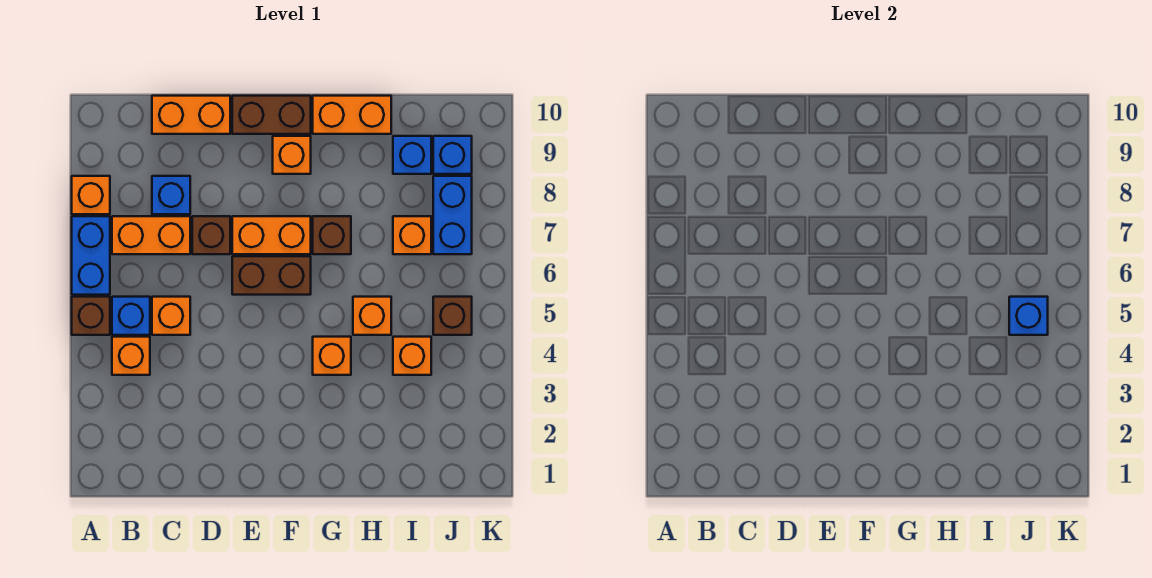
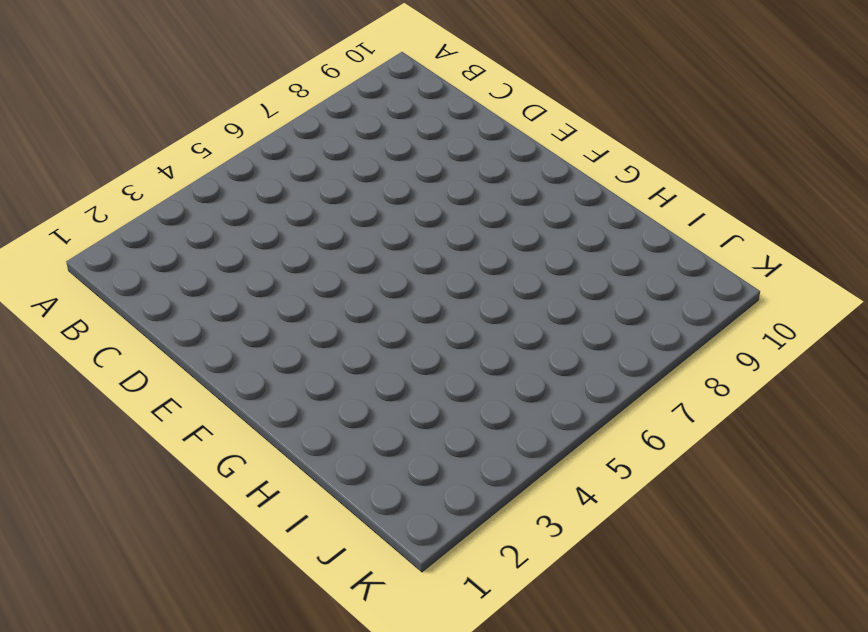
none -> brown brick A5 level 1
none -> blue brick A6:A7 level 1
none -> orange brick A8 level 1

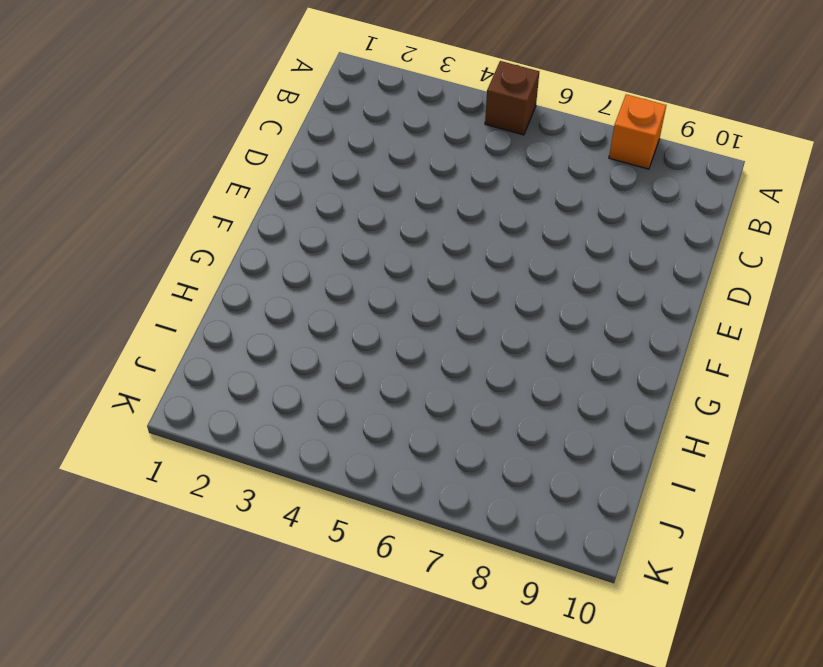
none -> blue brick A6:A7 level 1
none -> orange brick B4 level 1
none -> blue brick B5 level 1

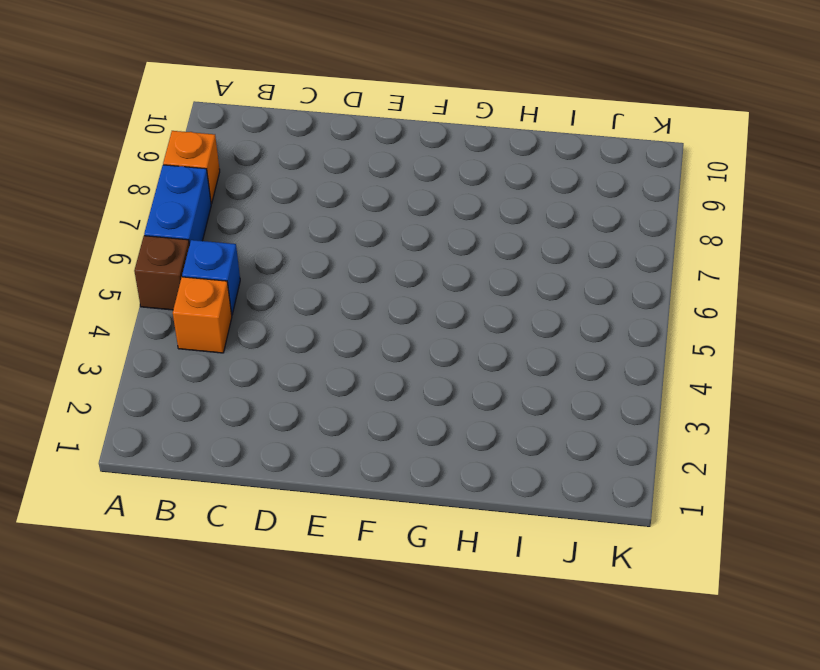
none -> orange brick B7:C7 level 1
none -> orange brick C5 level 1
none -> blue brick C8 level 1

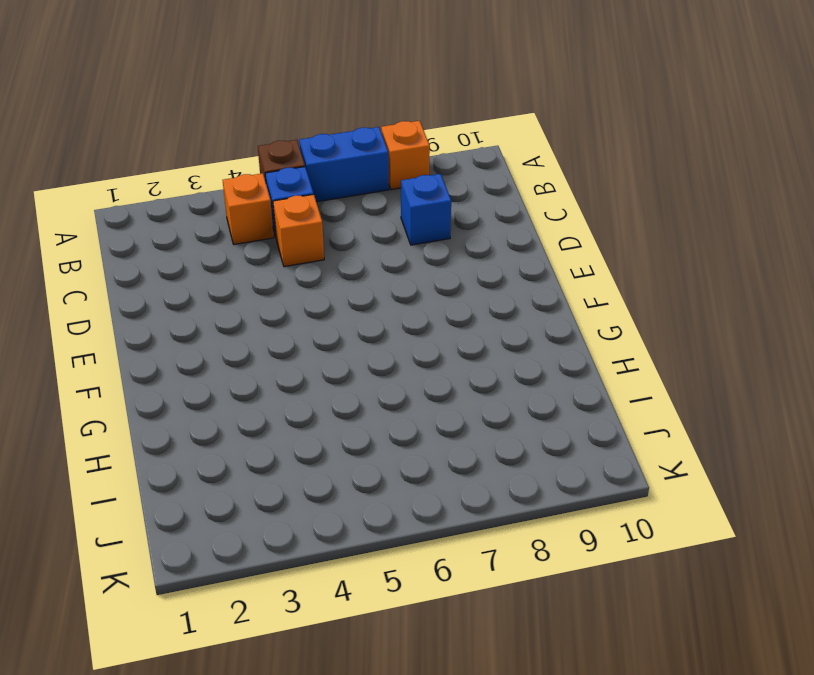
none -> orange brick B7:C7 level 1
none -> orange brick C10:D10 level 1
none -> brown brick D7 level 1

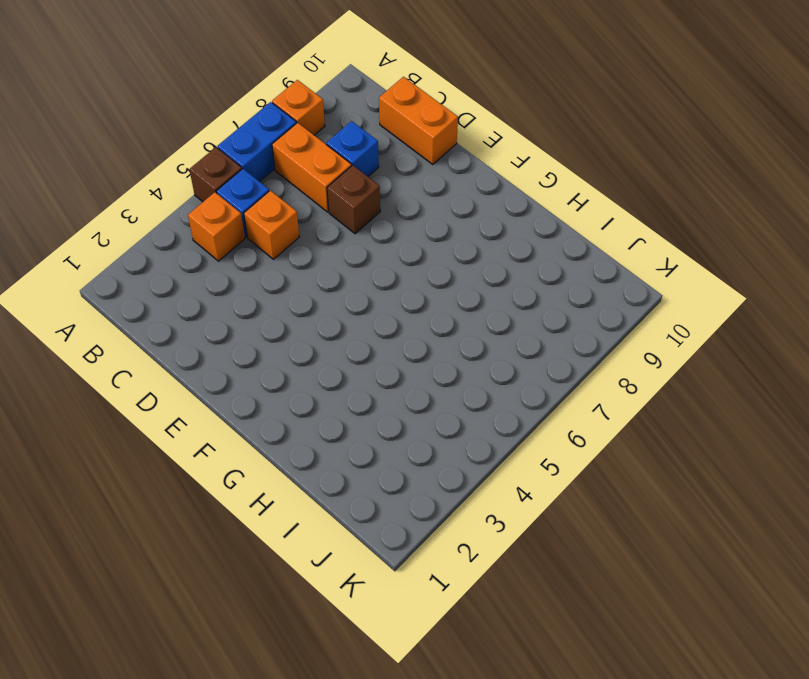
none -> brown brick E6:F6 level 1
none -> orange brick E7:F7 level 1
none -> brown brick E10:F10 level 1

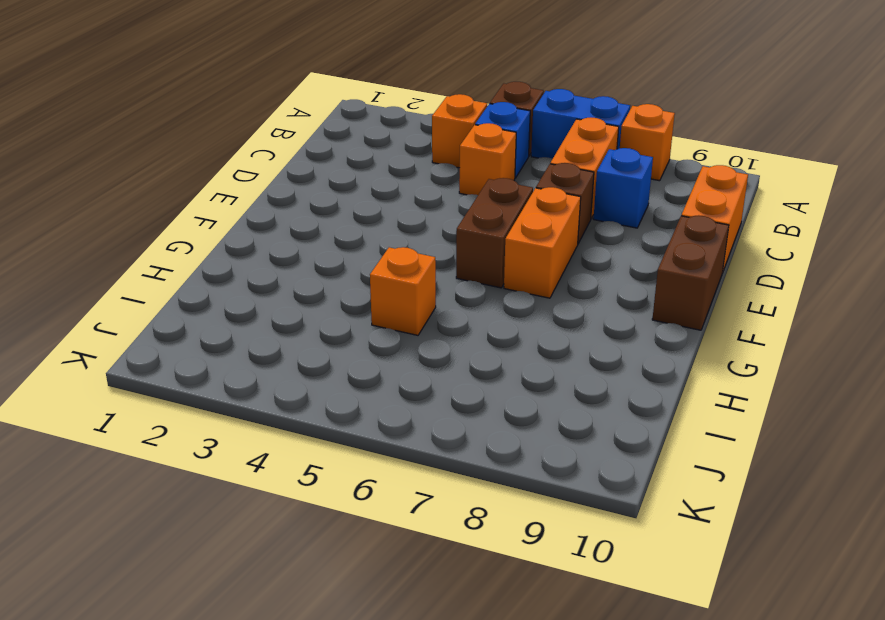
none -> orange brick F9 level 1
none -> orange brick G4 level 1
none -> brown brick G7 level 1

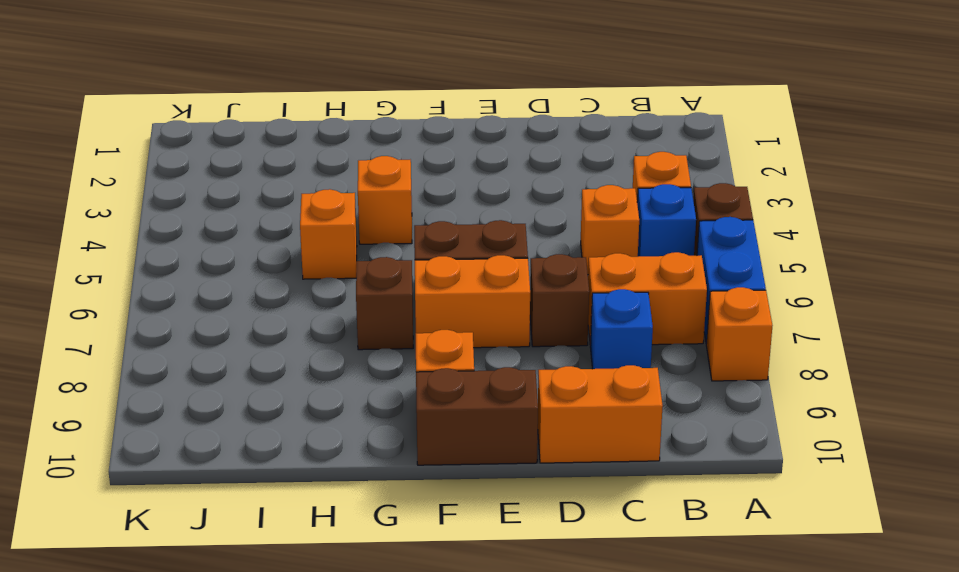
none -> orange brick G10:H10 level 1
none -> orange brick I4 level 1
none -> orange brick I7 level 1

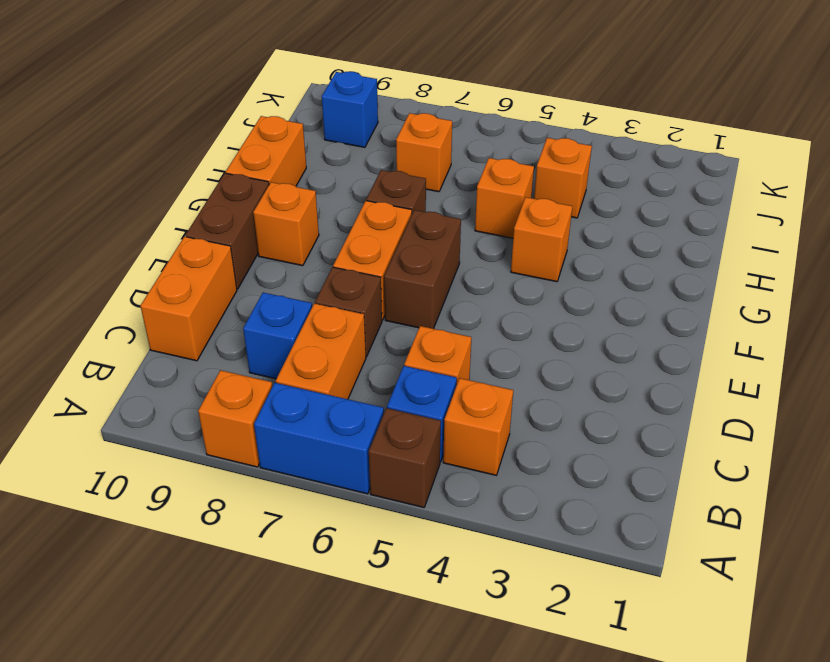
none -> blue brick I9 level 1
none -> brown brick J5 level 1
none -> blue brick J7:J8 level 1

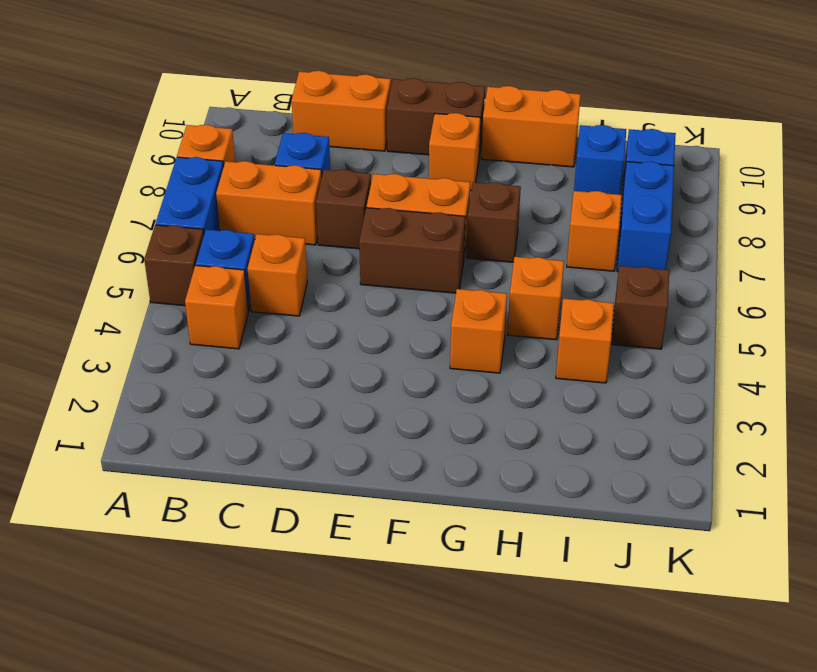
none -> blue brick J5 level 2

